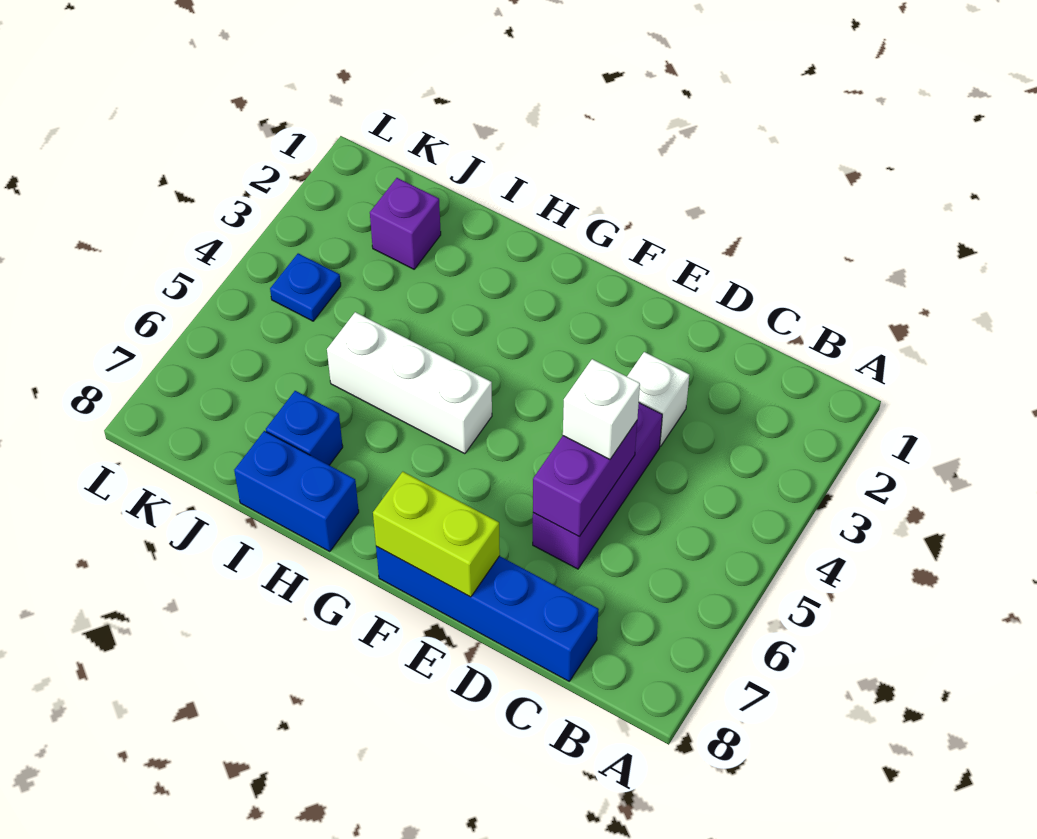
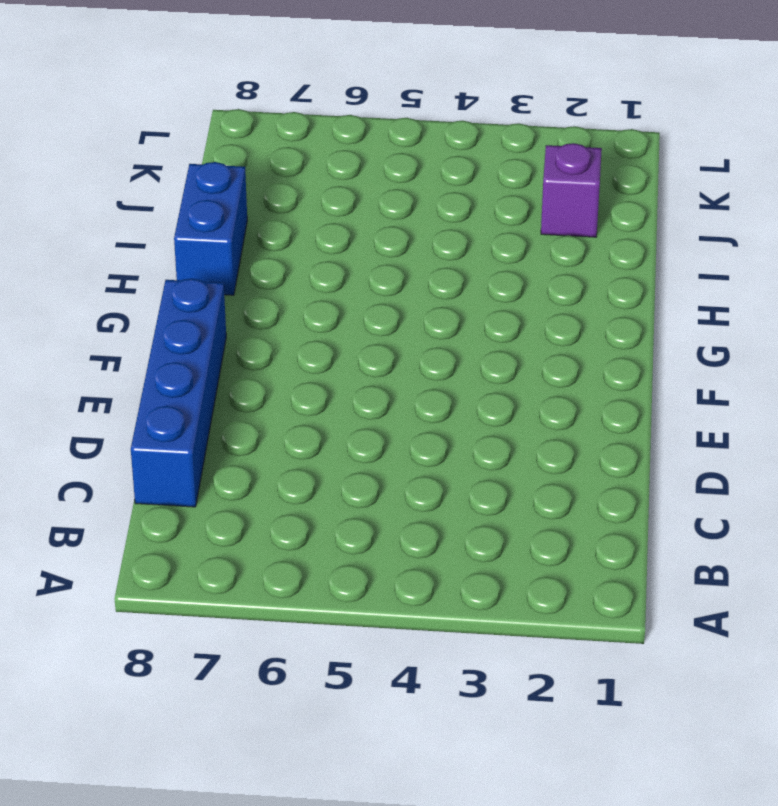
none -> white brick D3 level 1
none -> purple brick D4:D6 level 1

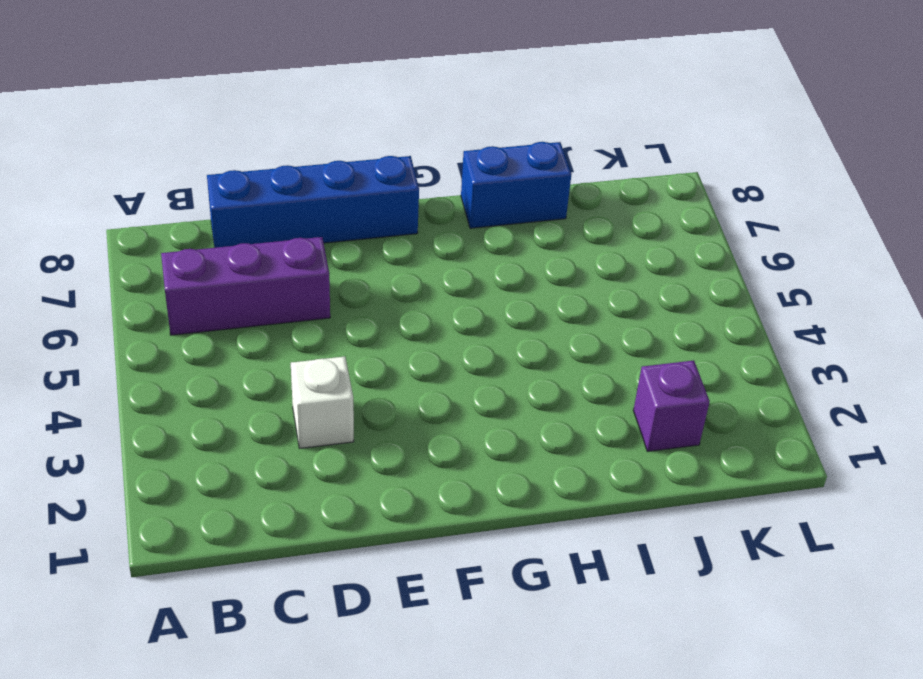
purple brick B6:D6 level 1 -> purple brick D4:D6 level 1
none -> white brick G5:I5 level 1
none -> blue brick I7 level 1

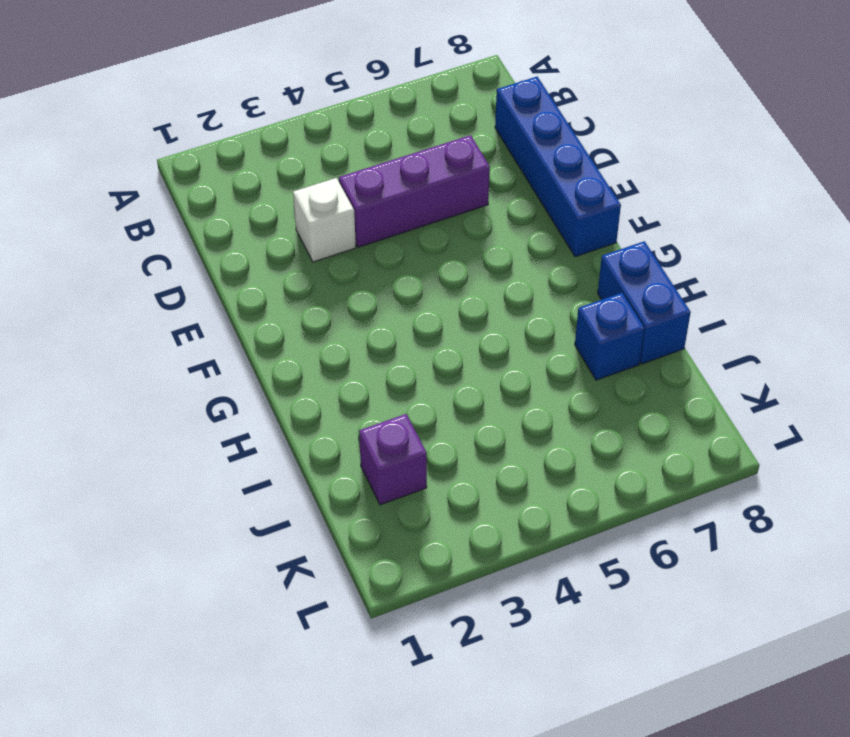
none -> white brick G5:I5 level 1
none -> blue plate K4 level 1

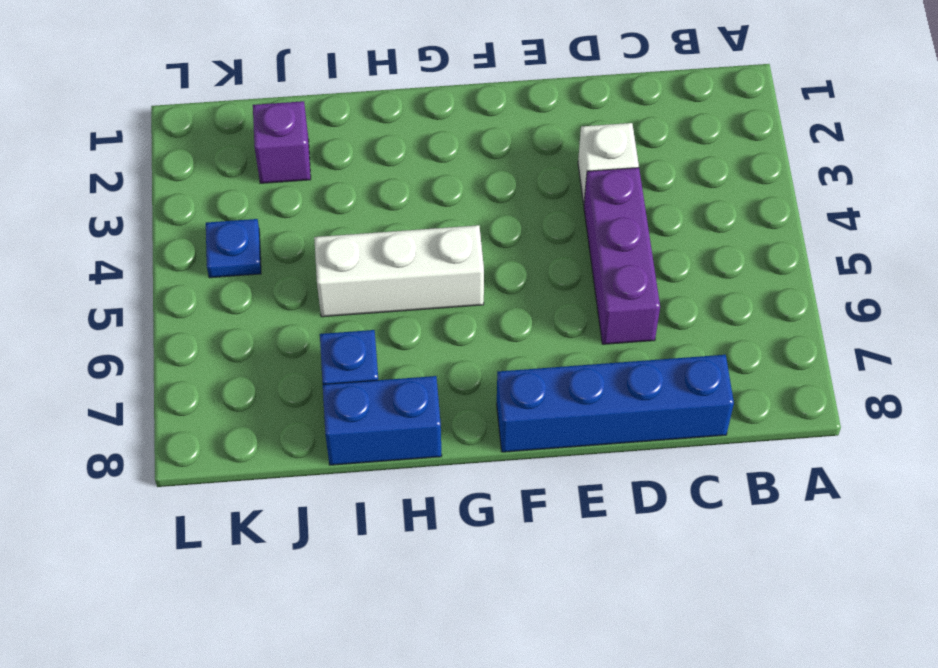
none -> purple brick D5:D6 level 2
none -> lime brick E8:F8 level 2

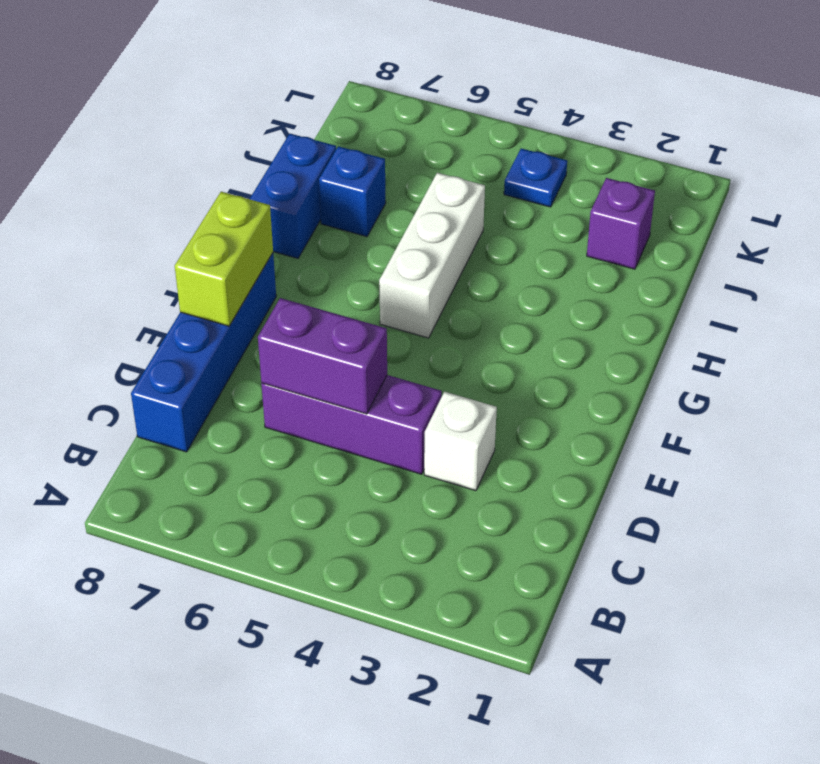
none -> white brick D5 level 3

